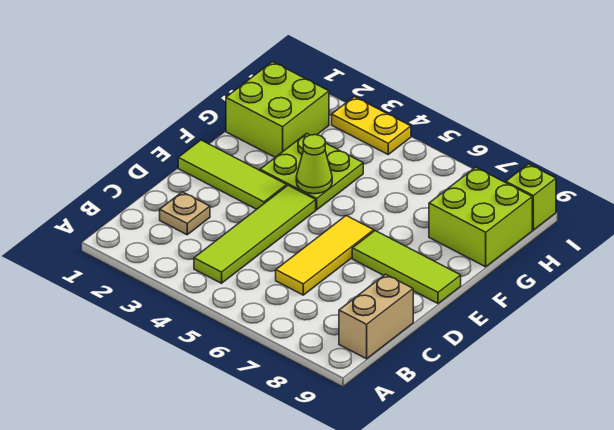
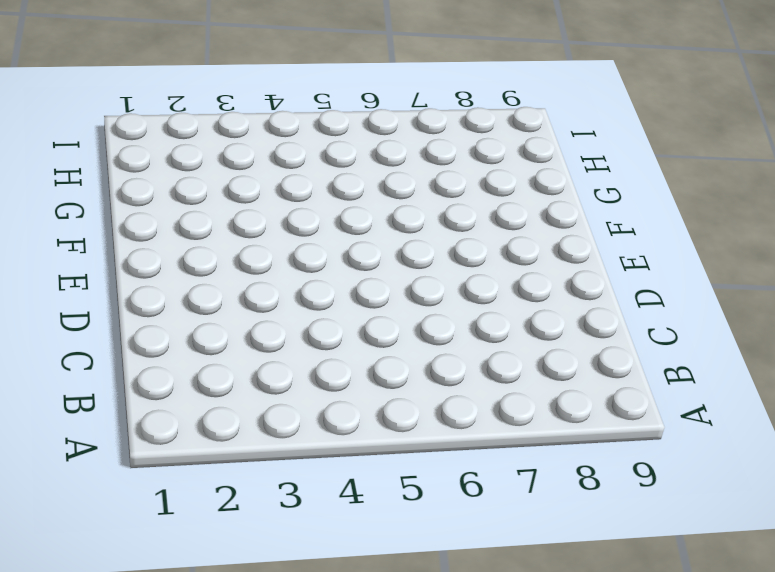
none -> lime tile B4:E4 level 1
none -> tan brick B9:C9 level 1
none -> tan plate C2 level 1

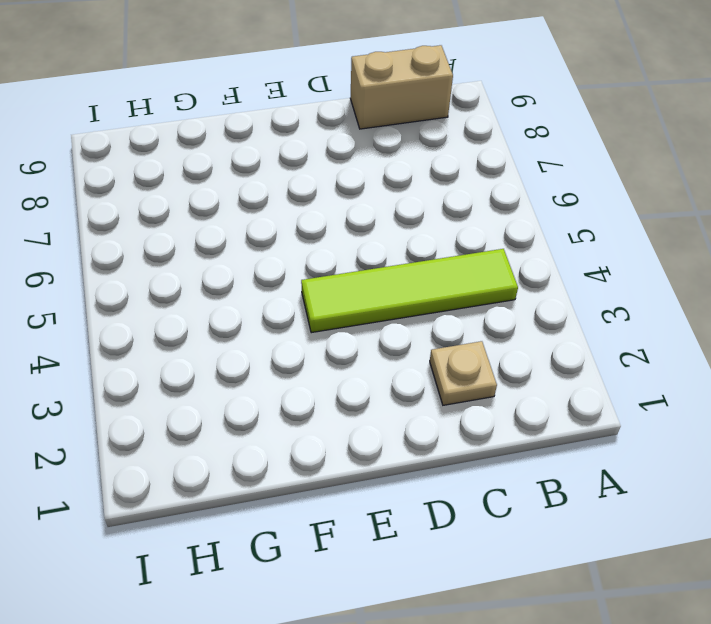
none -> yellow tile C6:E6 level 1
none -> lime tile E1:E3 level 1
none -> lime tile E7:E9 level 1

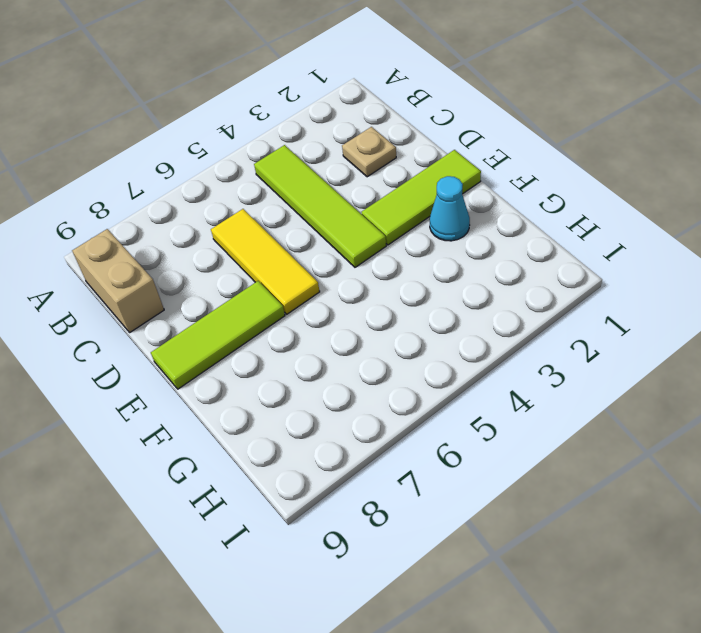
cyan cone F2 level 1 -> none
none -> lime plate F3:G4 level 1
none -> lime brick G1:H2 level 1
none -> lime brick G8:H9 level 1

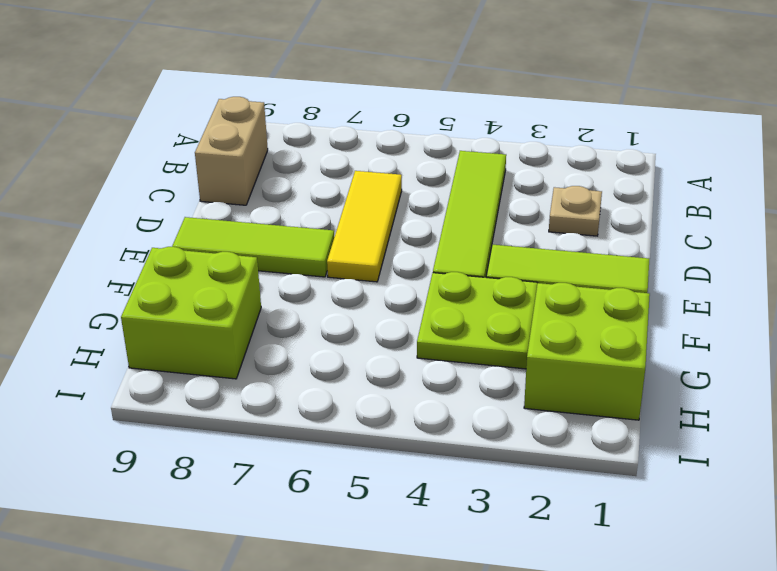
none -> yellow plate I3:I4 level 1
none -> lime brick I9 level 1
none -> lime cone F4 level 2

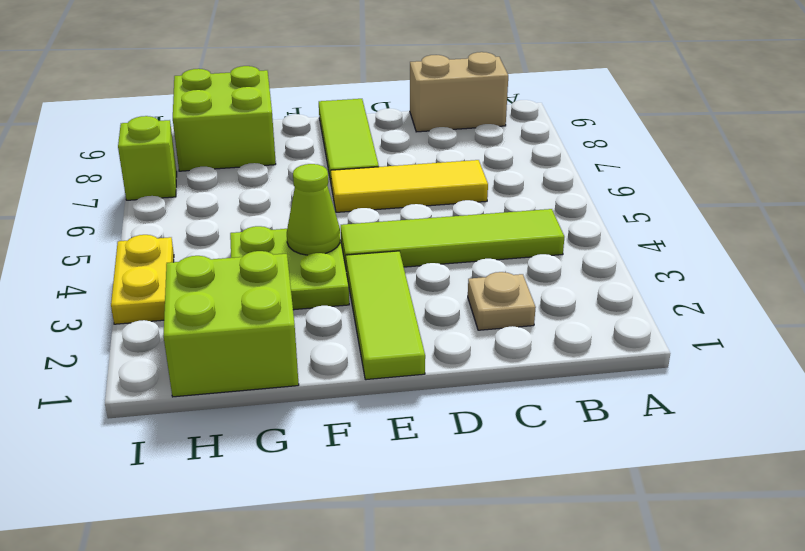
lime brick I7 level 1 -> lime brick I9 level 1

